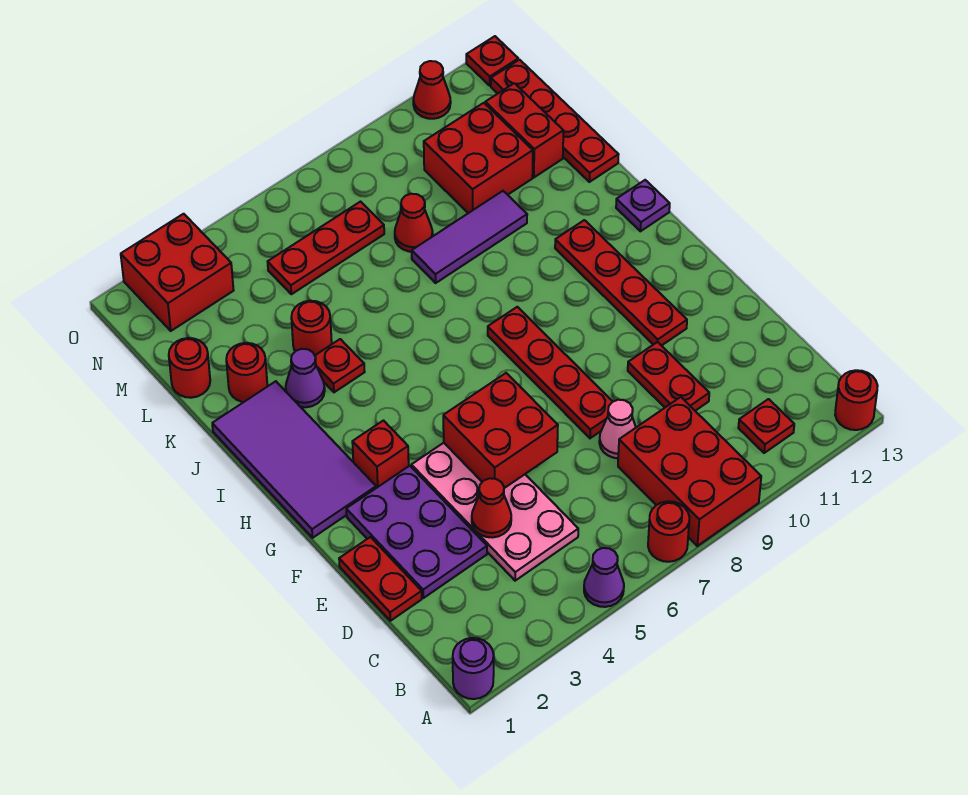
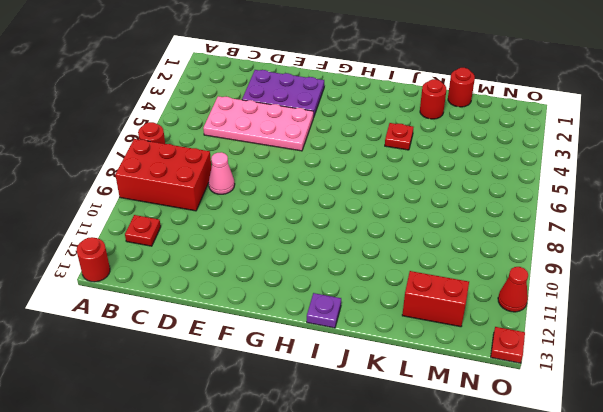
none -> purple round brick A1 level 1
none -> purple cone A5 level 1
none -> red plate D1:E1 level 1
none -> red plate D10:E10 level 1

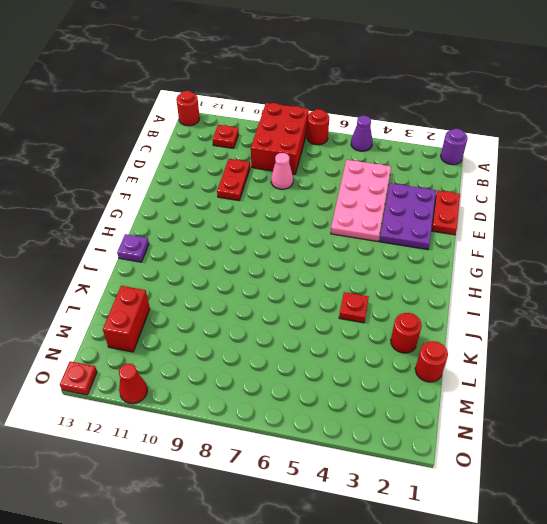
none -> red plate E8:H8 level 1
none -> red plate F11:I11 level 1
none -> purple tile G1:J2 level 1
none -> red brick G3 level 1

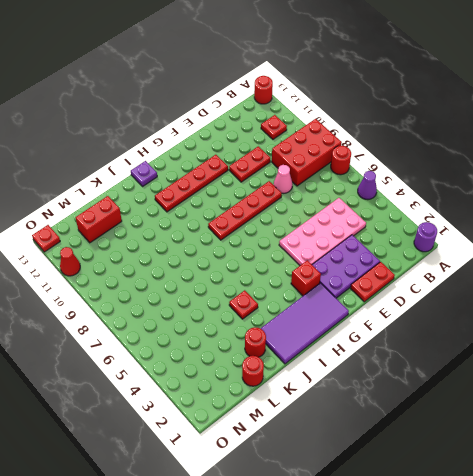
none -> purple cone J3 level 1
none -> red round brick K4 level 1
none -> purple tile K8:K10 level 1
none -> red plate K13:N13 level 1

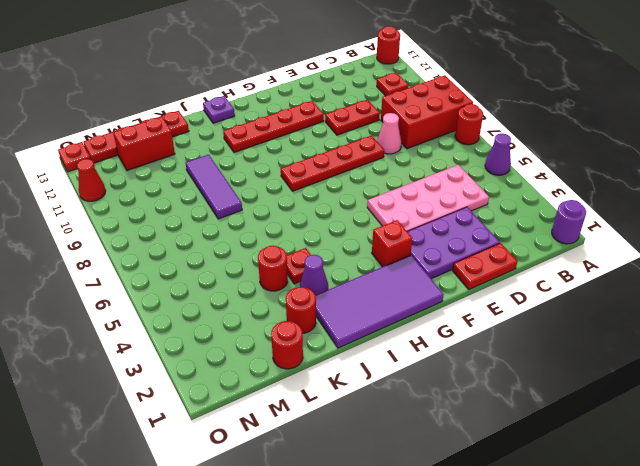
none -> red cone L8 level 1
none -> red brick L10:M11 level 1
none -> red plate M5:M7 level 1
none -> red brick N2:O3 level 1

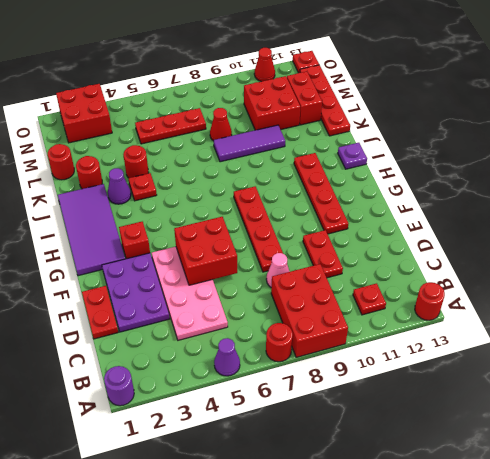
none -> red cone D4 level 2

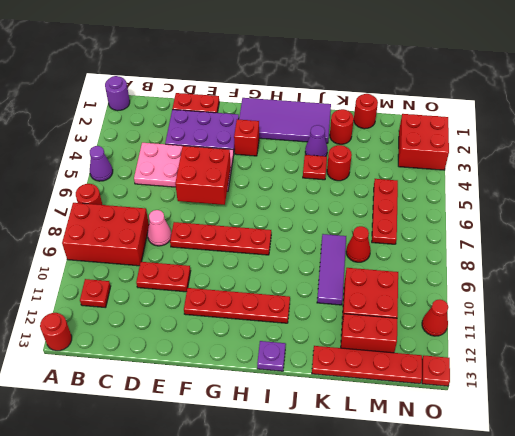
none -> red cone D4 level 2

